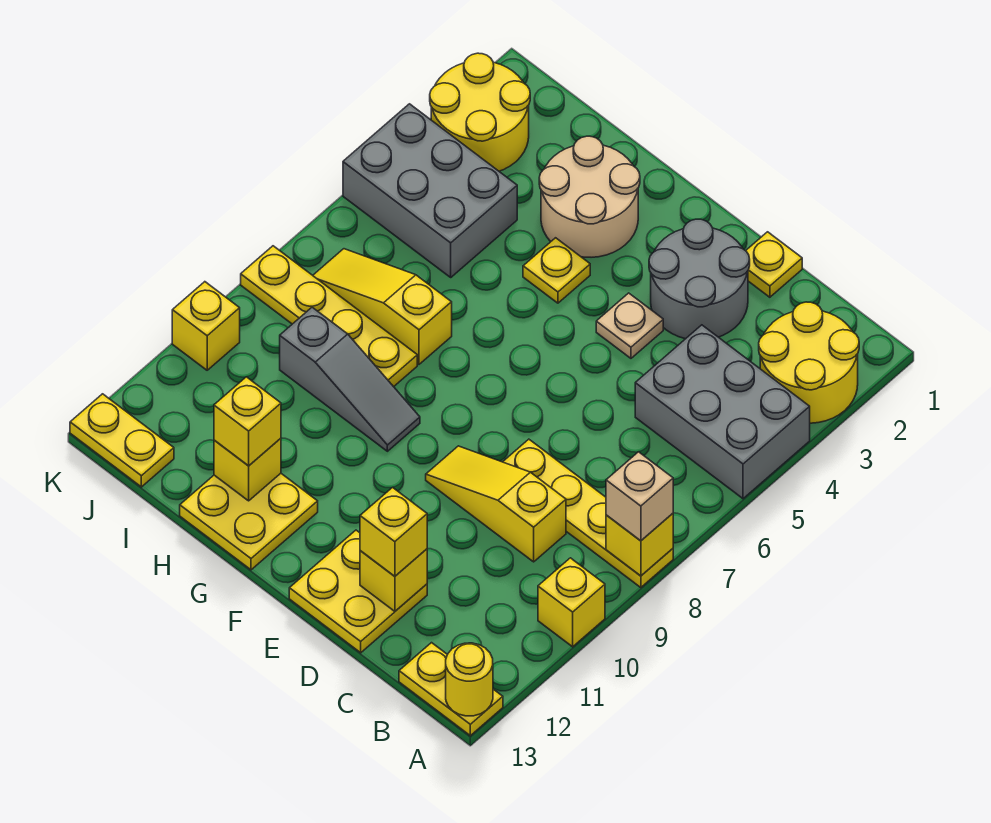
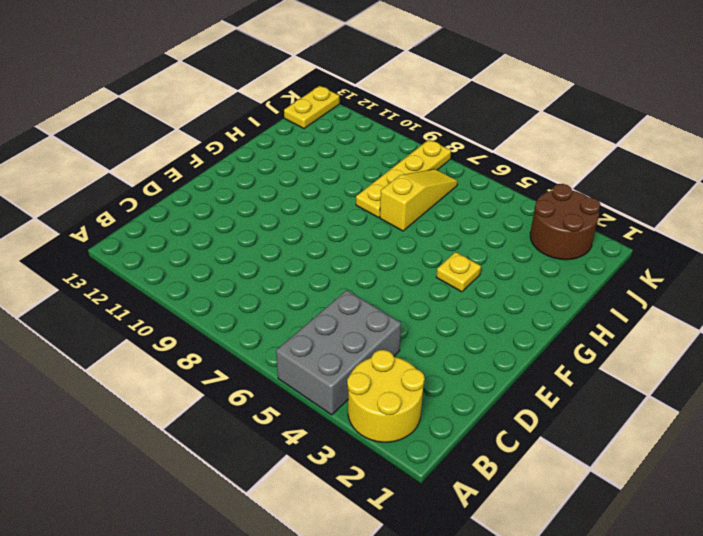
brown round brick J2:K3 level 1 -> yellow round brick J2:K3 level 1
none -> yellow plate A8:D8 level 1
none -> yellow brick A10 level 1
none -> yellow plate A13:B13 level 1

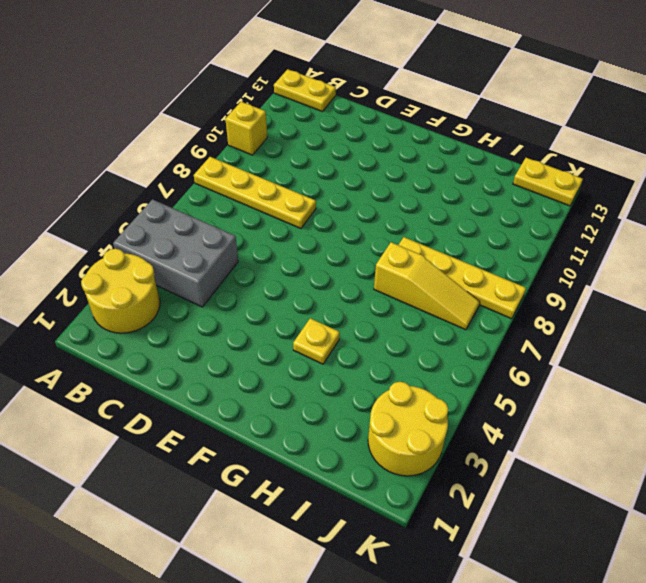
none -> yellow slope C9:E9 level 1 top C
none -> yellow plate D1 level 1
none -> grey round brick D2:E3 level 1

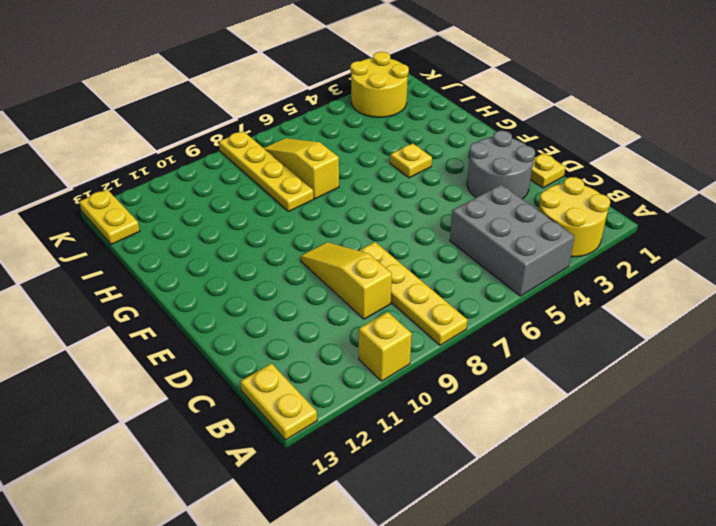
none -> yellow plate D12:E13 level 1
none -> tan plate E4 level 1
none -> tan round brick G2:H3 level 1

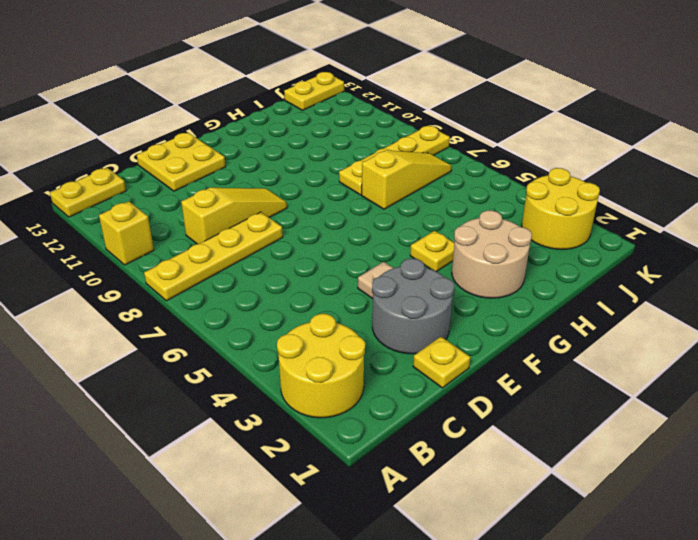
none -> grey brick A4:C5 level 1
none -> grey slope G9:I9 level 1 top I
none -> yellow plate G12:H13 level 1

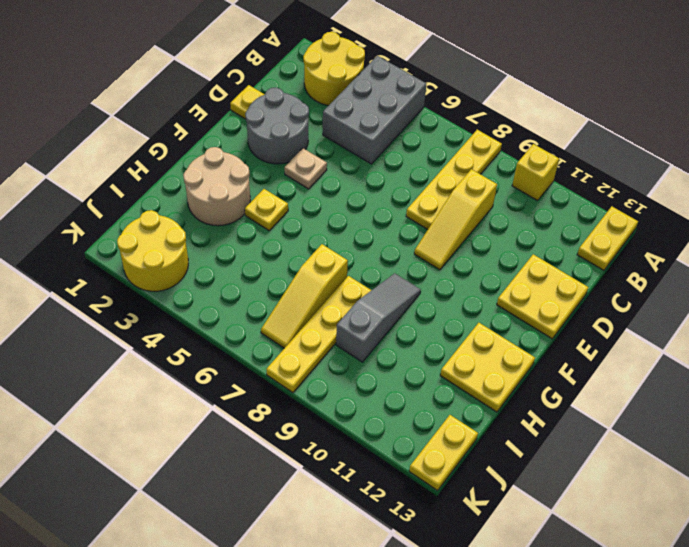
none -> grey brick I4:K5 level 1
none -> yellow brick K10 level 1
none -> yellow brick A8 level 2

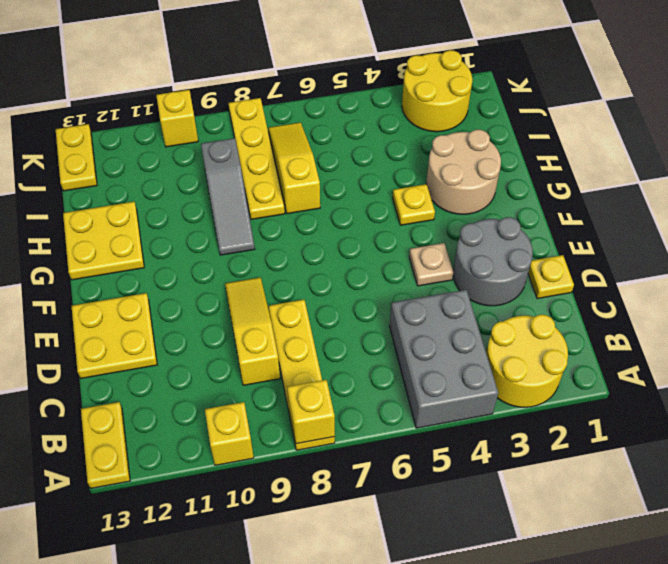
none -> grey brick I4:K5 level 1
none -> yellow round brick A13 level 2
none -> yellow brick D12 level 2

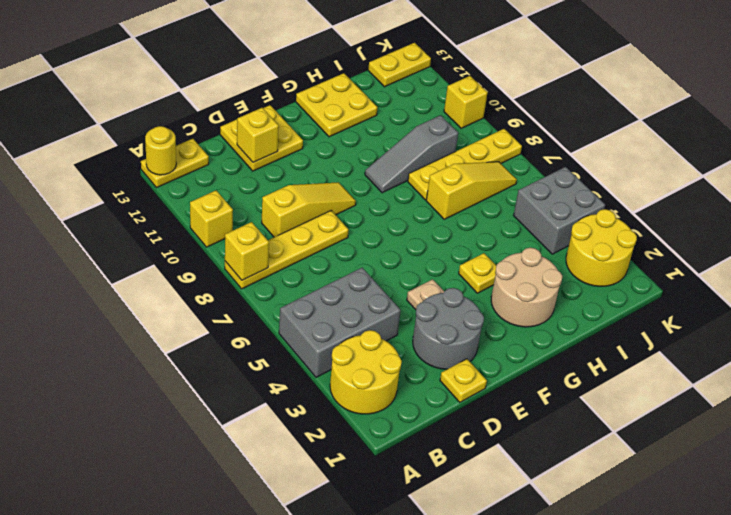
grey brick J4:K5 level 1 -> grey brick I4:K5 level 1
none -> yellow brick H12 level 2
none -> tan brick A8 level 3
none -> yellow brick D12 level 3

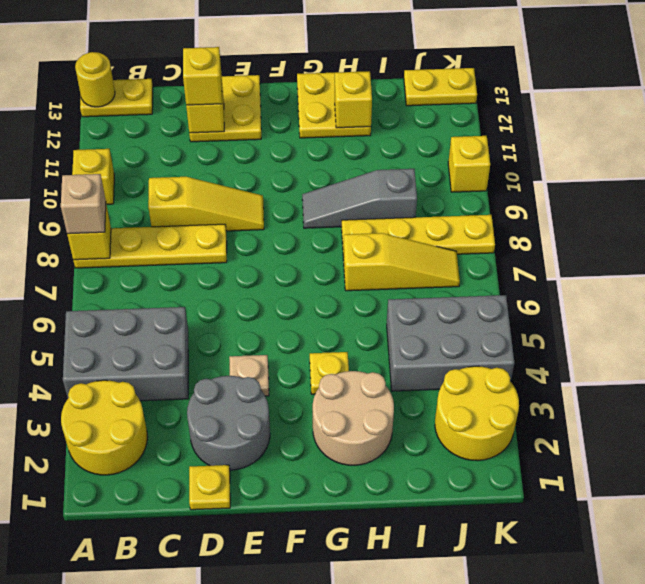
none -> yellow brick H12 level 3

